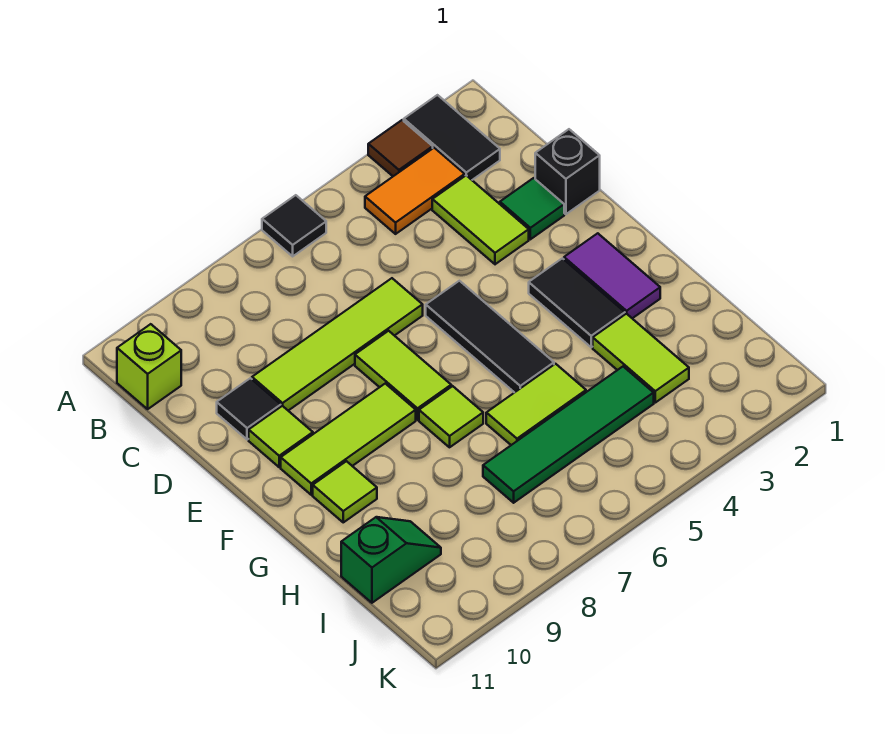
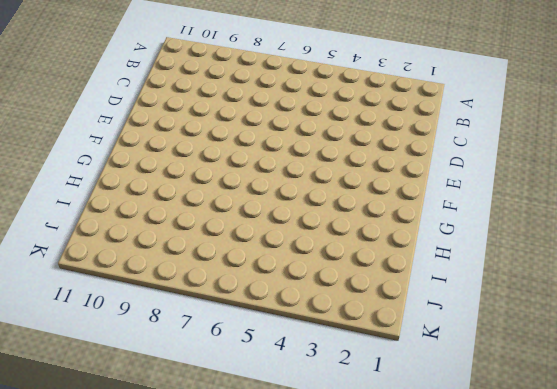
none -> black tile A2:B2 level 1
none -> brown tile A3 level 1
none -> black tile A6 level 1

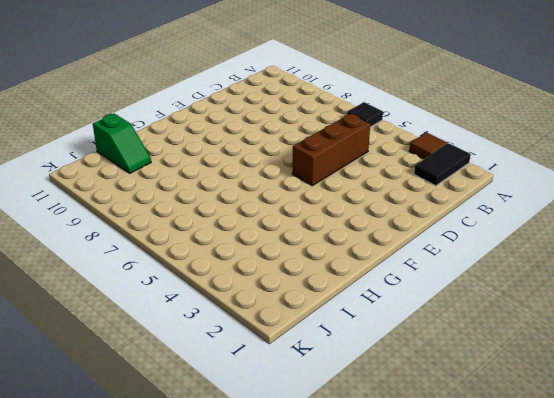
brown brick C5:E5 level 1 -> black tile E5:G5 level 1
none -> orange tile B3:B4 level 1
none -> lime brick B11 level 1
none -> lime tile C3:D3 level 1

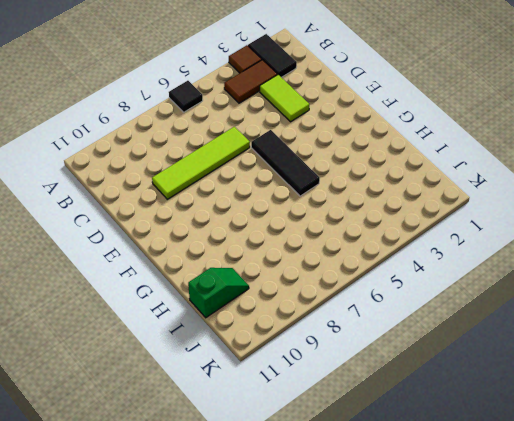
brown tile B3:B4 level 1 -> orange tile B3:B4 level 1
none -> lime brick B11 level 1
none -> black brick D1 level 1
none -> green tile D2 level 1

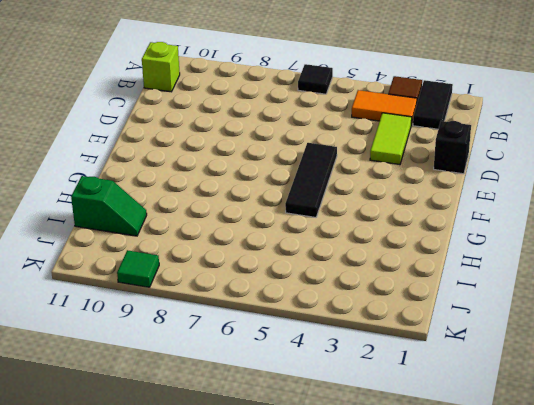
green tile K9 level 1 -> green tile D2 level 1
none -> lime tile D6:D9 level 1
none -> black tile D10 level 1
none -> lime tile E7:F7 level 1

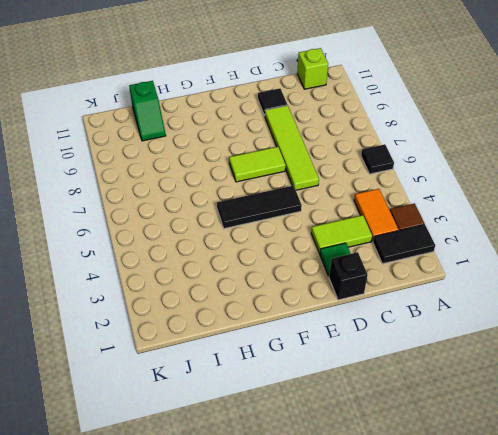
none -> lime tile E10 level 1
none -> purple tile F2:G2 level 1
none -> black tile F3:G3 level 1

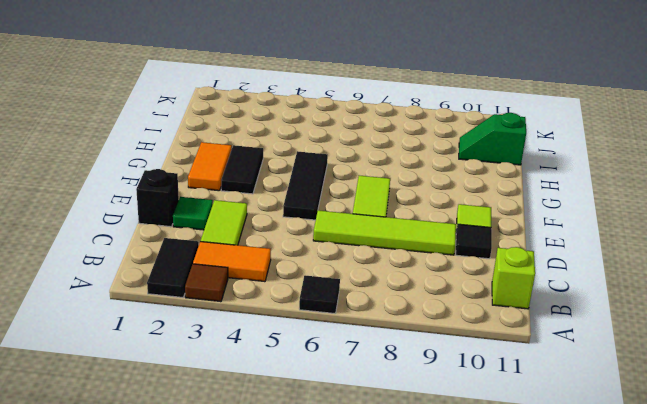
orange tile F2:G2 level 1 -> purple tile F2:G2 level 1
none -> lime tile F8:F10 level 1
none -> lime tile G7 level 1
none -> lime tile G10 level 1

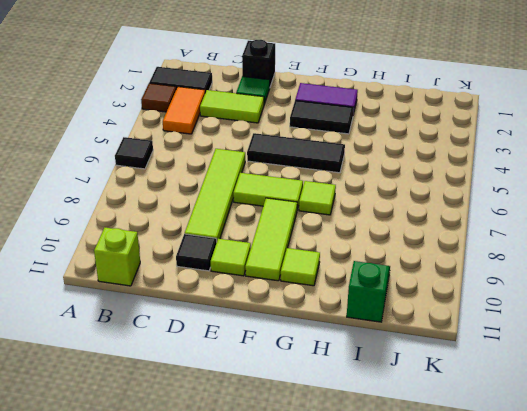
none -> lime tile H3:I3 level 1
none -> lime tile H5:H6 level 1
none -> green tile I4:I7 level 1

